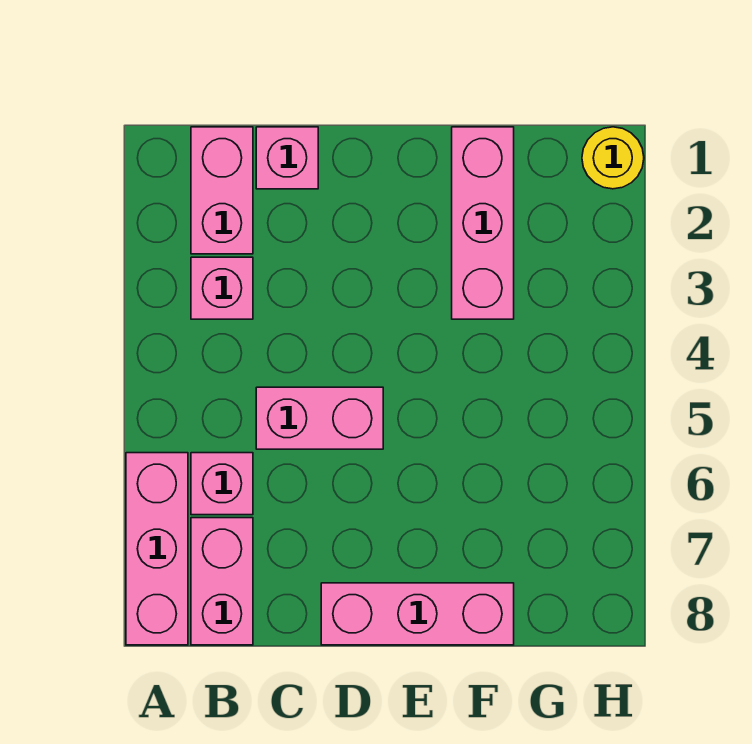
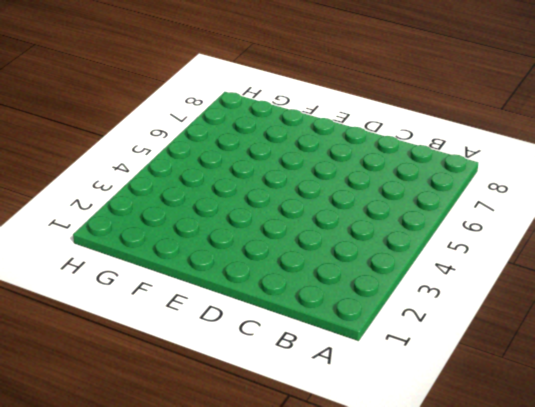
none -> pink brick A6:A8 level 1
none -> pink brick B1:B2 level 1

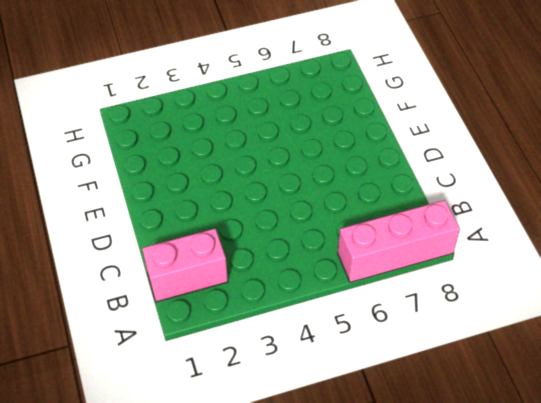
none -> pink brick B3 level 1
none -> pink brick B6 level 1

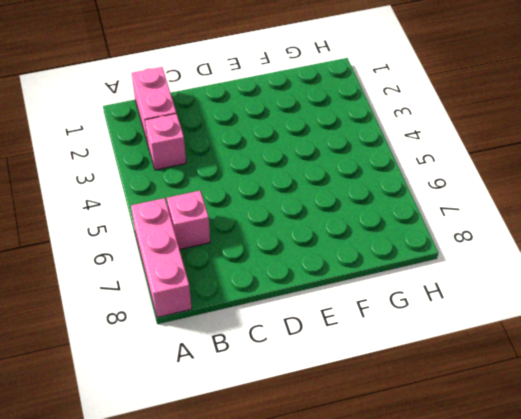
none -> pink brick B7:B8 level 1
none -> pink brick C1 level 1

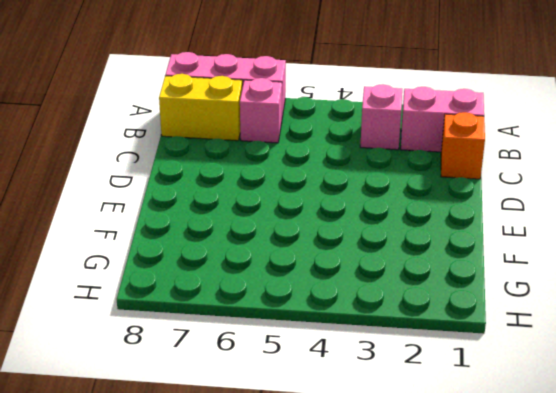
yellow brick B7:B8 level 1 -> pink brick B7:B8 level 1
orange brick C1 level 1 -> pink brick C1 level 1
none -> pink brick C5:D5 level 1
none -> pink brick D8:F8 level 1

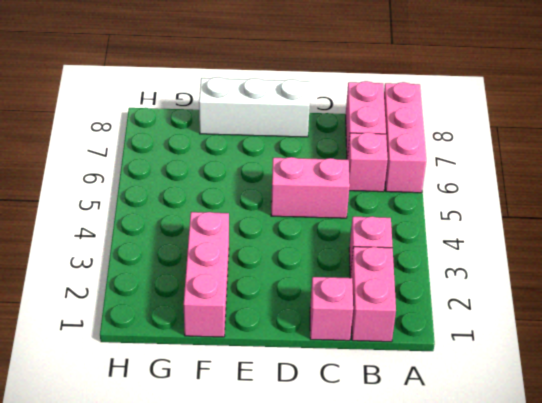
white brick D8:F8 level 1 -> pink brick D8:F8 level 1
none -> yellow round brick H1 level 1

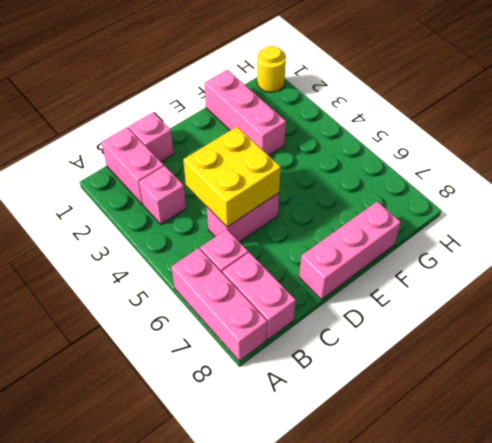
yellow brick C4:D5 level 2 -> none

